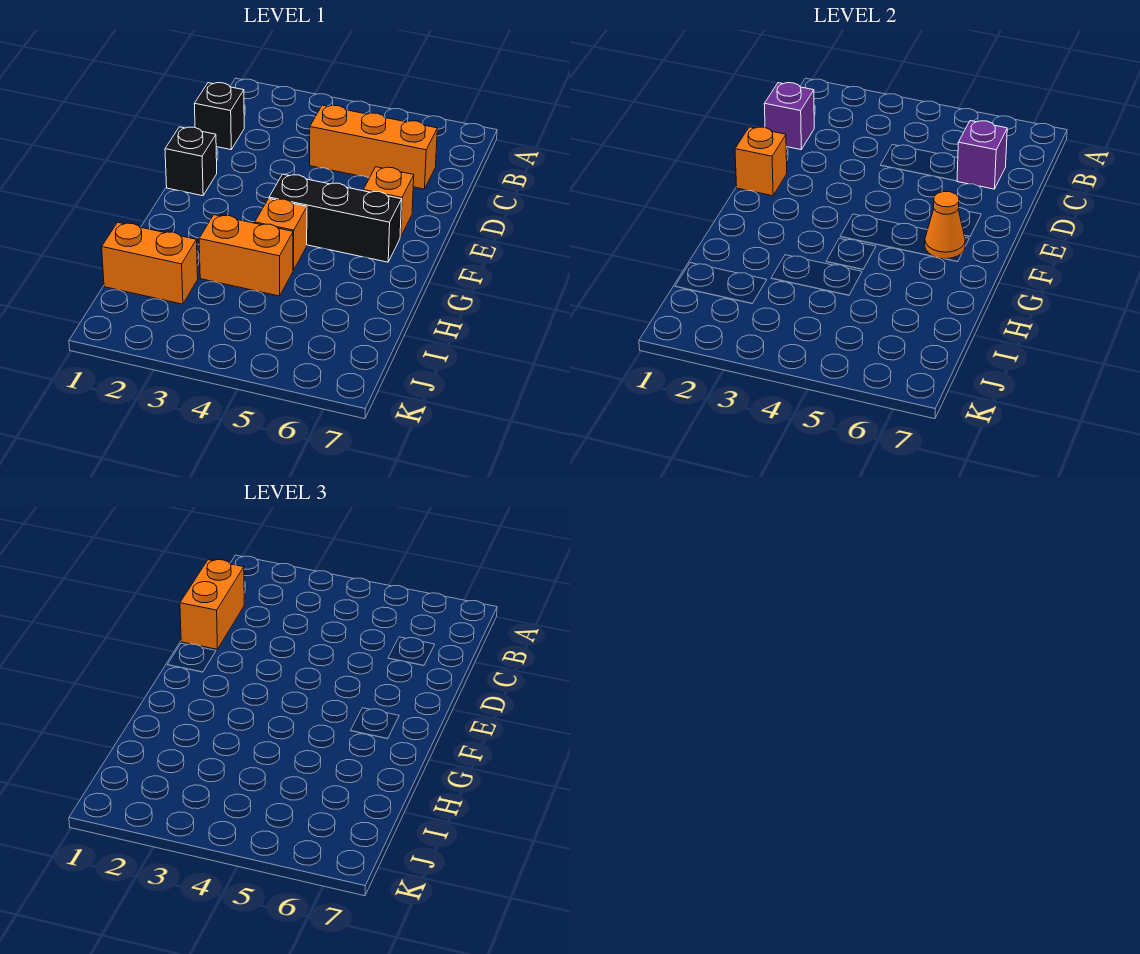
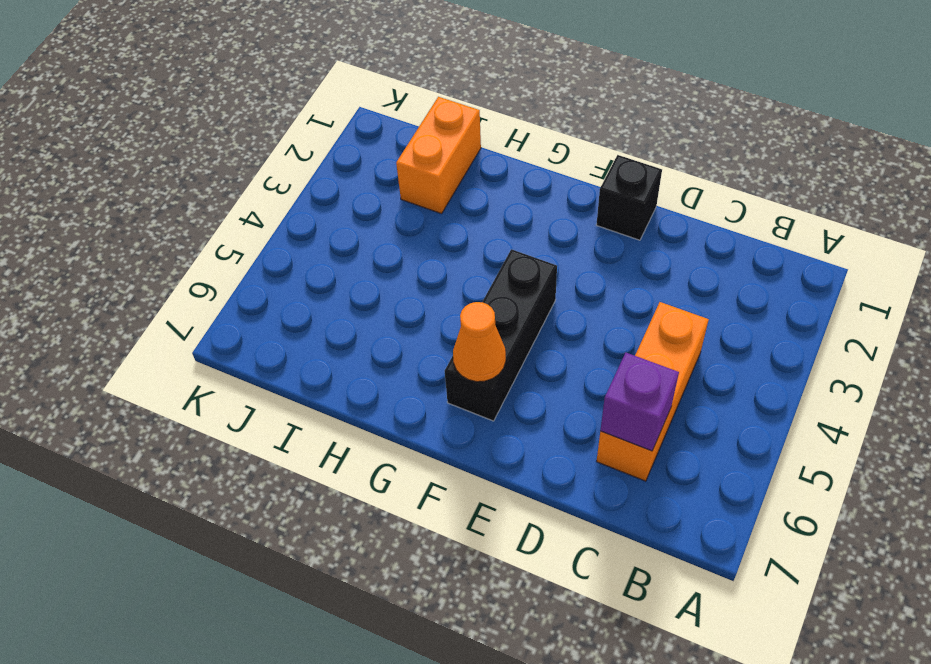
none -> black brick C1 level 1
none -> orange brick E6 level 1
none -> orange brick G4 level 1

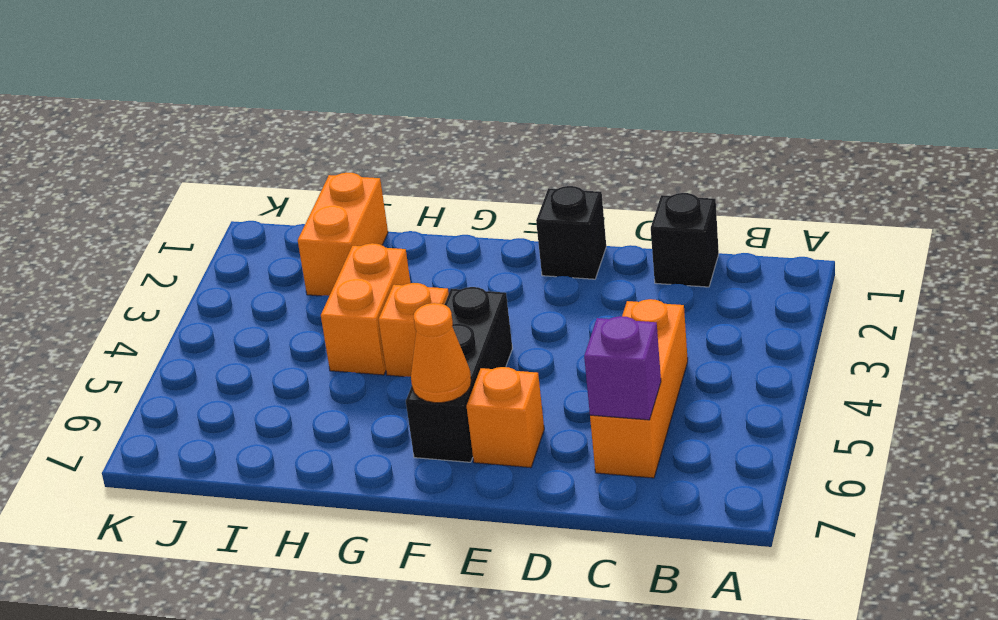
none -> purple brick C1 level 2
none -> orange brick E1 level 2
none -> orange brick C1:D1 level 3

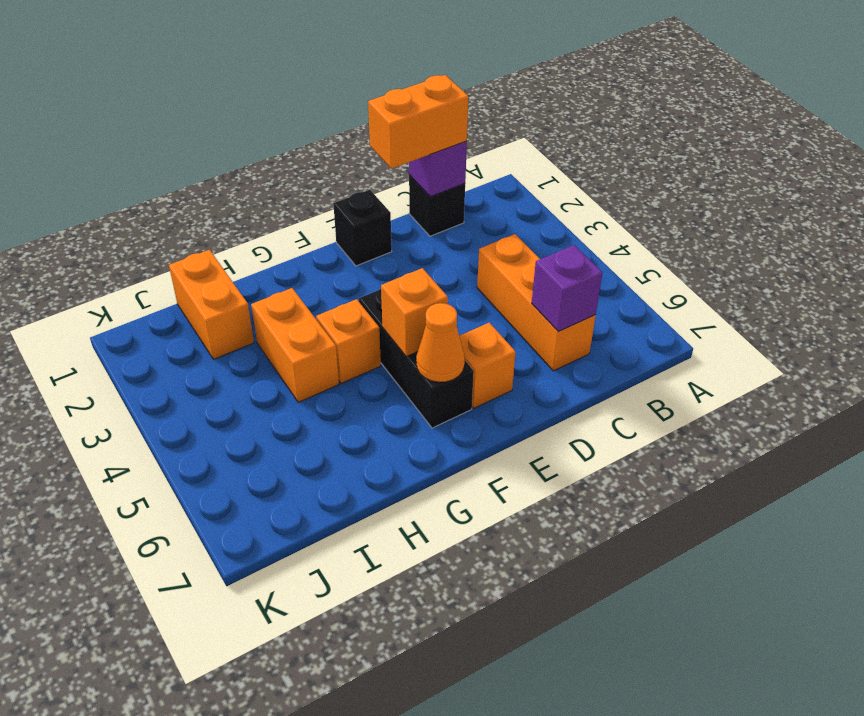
orange brick F5 level 2 -> orange brick E1 level 2

